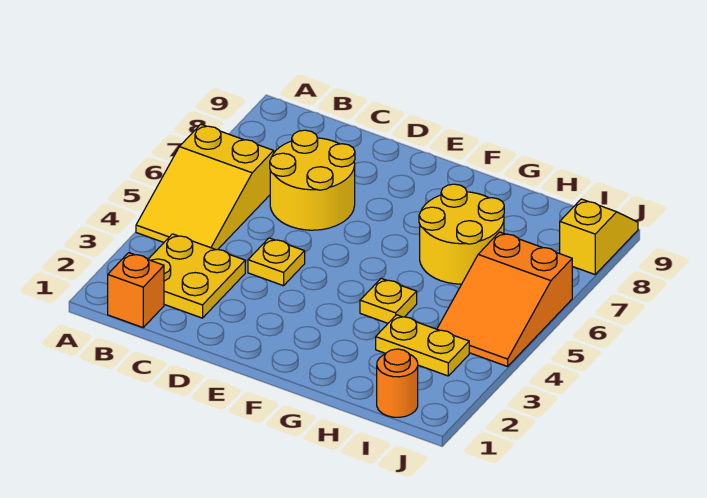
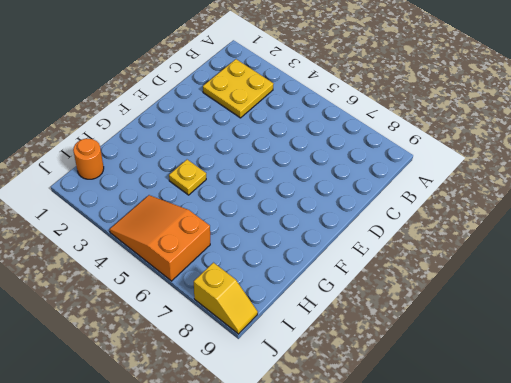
none -> yellow slope A4:B6 level 1 top 6
none -> orange brick B1 level 1

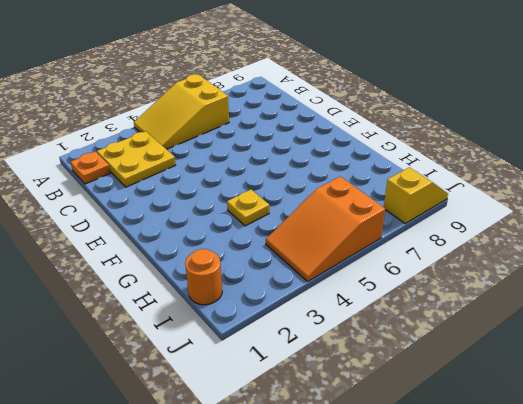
orange plate B1 level 1 -> orange brick B1 level 1
none -> yellow round brick C6:D7 level 1
none -> yellow plate D4 level 1

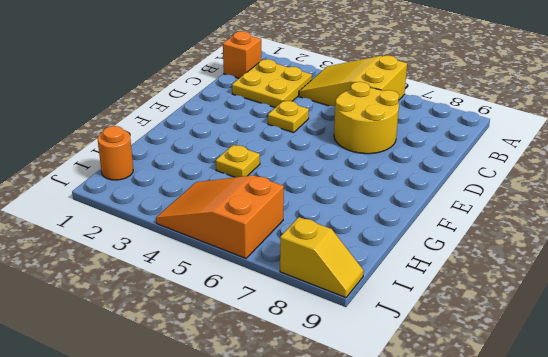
none -> yellow round brick G6:H7 level 1
none -> yellow plate H3:I3 level 1

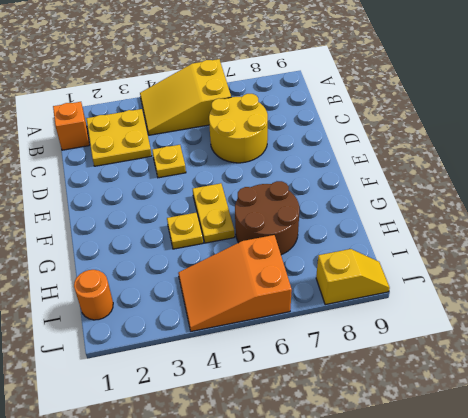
yellow plate F5:G5 level 1 -> yellow plate H3:I3 level 1
brown round brick G6:H7 level 1 -> yellow round brick G6:H7 level 1

